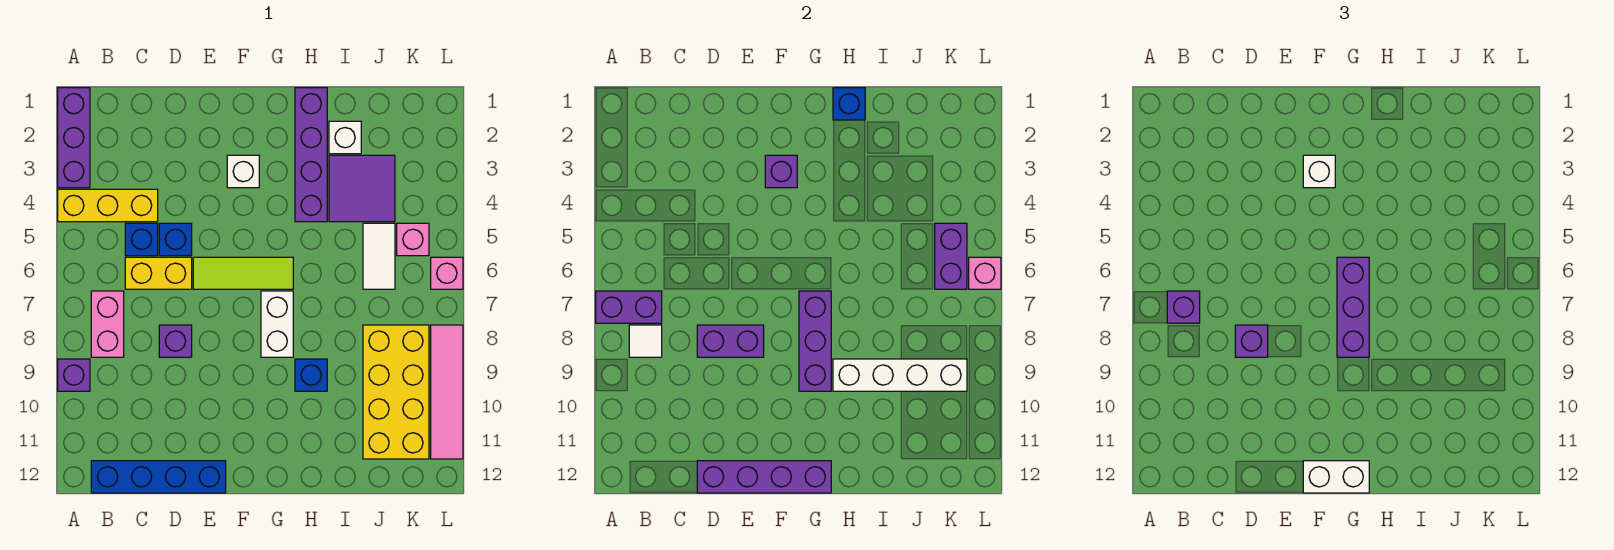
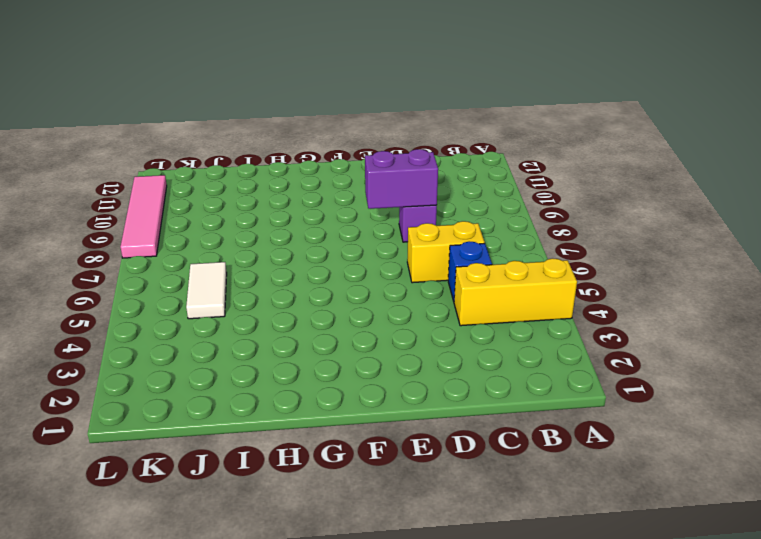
none -> purple brick A1:A3 level 1
none -> purple brick A9 level 1
none -> pink brick B7:B8 level 1
none -> blue brick B12:E12 level 1

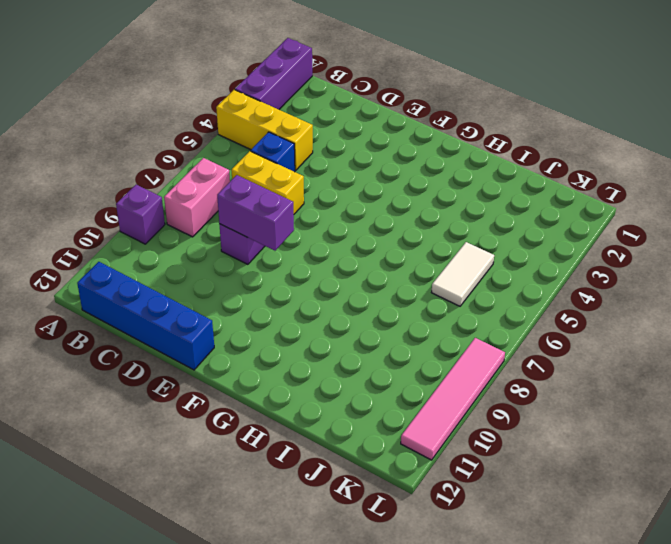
none -> blue brick D5 level 1
none -> lime tile E6:G6 level 1
none -> white brick F3 level 1
none -> white brick G7:G8 level 1

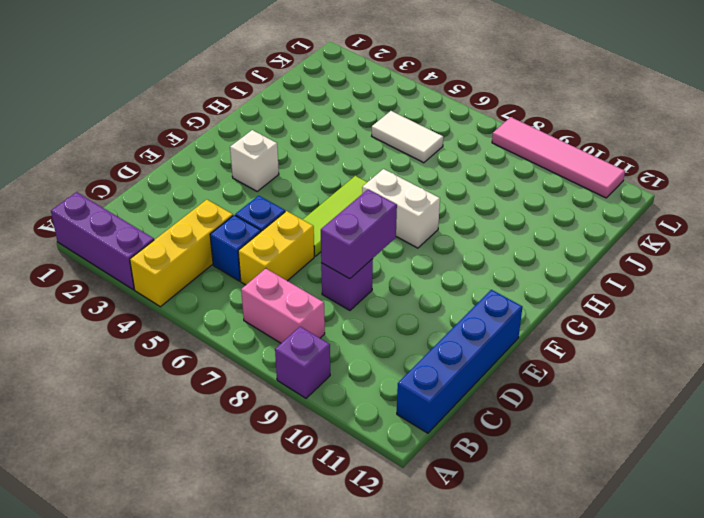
none -> purple brick H1:H4 level 1
none -> blue brick H9 level 1
none -> white brick I2 level 1
none -> purple tile I3:J4 level 1

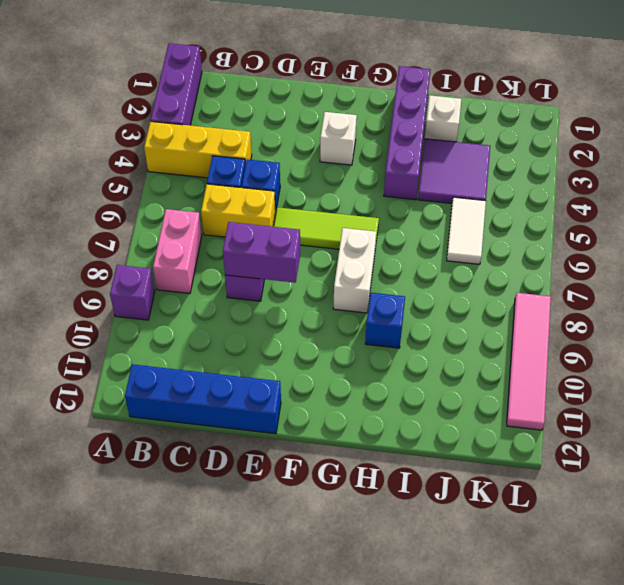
none -> yellow brick J8:K11 level 1
none -> pink brick K5 level 1
none -> pink brick L6 level 1
none -> purple brick A7:B7 level 2

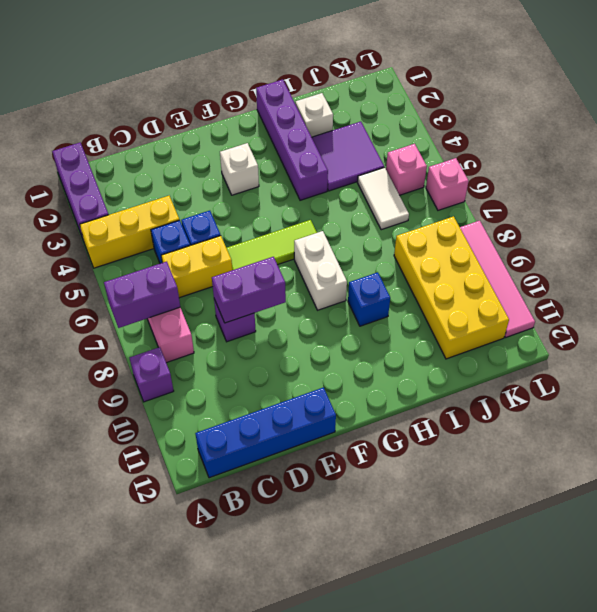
none -> white tile B8 level 2
none -> purple brick D12:G12 level 2
none -> purple brick F3 level 2
none -> purple brick G7:G9 level 2

